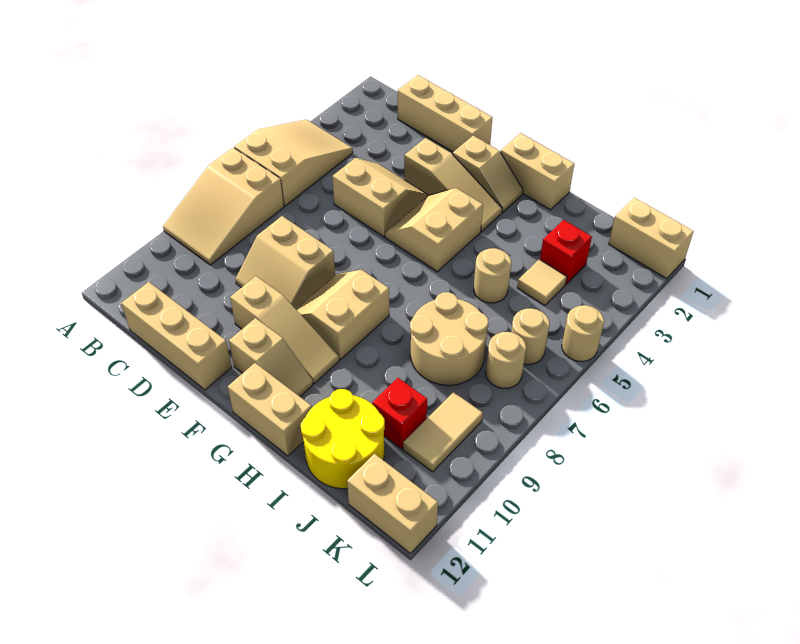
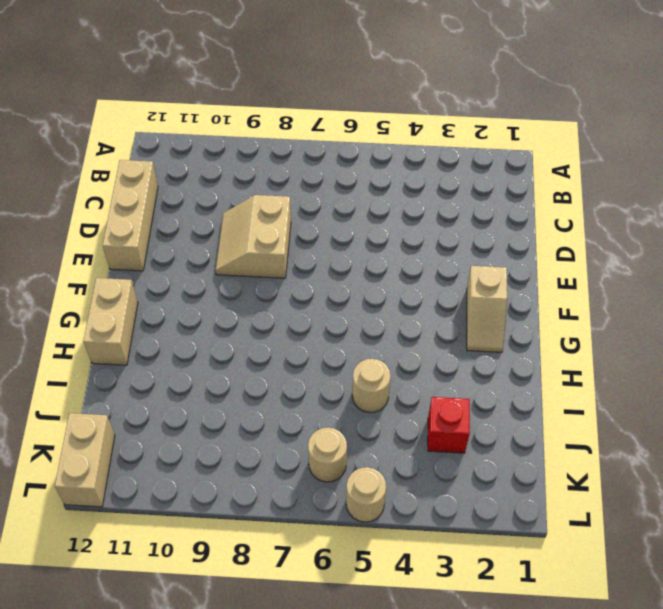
none -> tan slope A4:B6 level 1 top 6
none -> tan slope A7:B9 level 1 top 7
none -> tan brick C1:E1 level 1

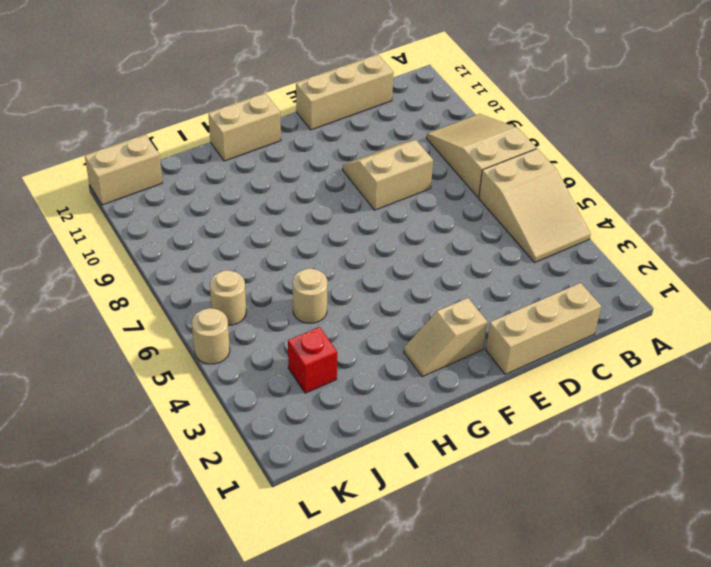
none -> tan slope D4:E5 level 1 top 5
none -> tan slope E3:G3 level 1 top E
none -> tan slope E10:G10 level 1 top E

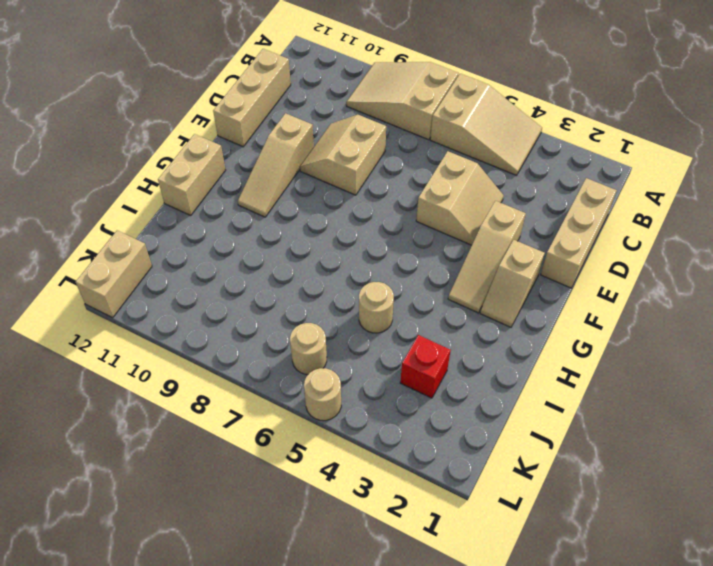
none -> tan slope F4:G5 level 1 top G
none -> tan slope F8:G9 level 1 top G
none -> tan slope F11:G11 level 1 top F

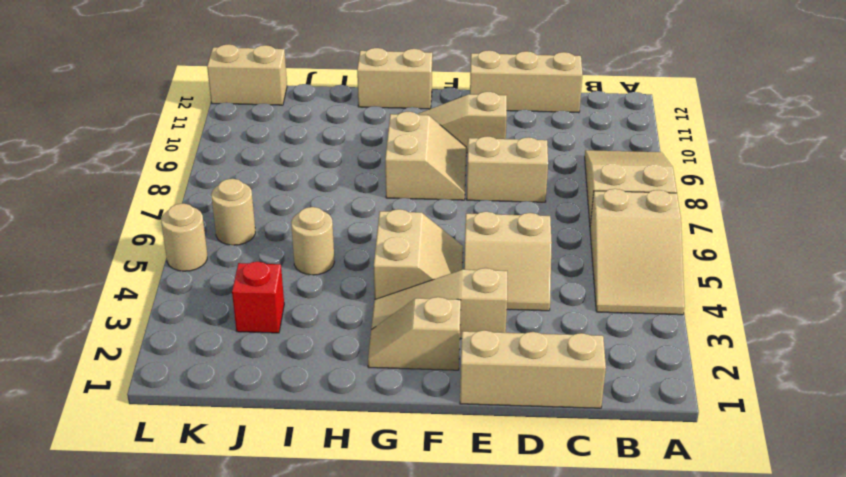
none -> tan slope F11:G11 level 1 top F
none -> tan brick G1:H1 level 1
none -> tan round brick I7:J8 level 1

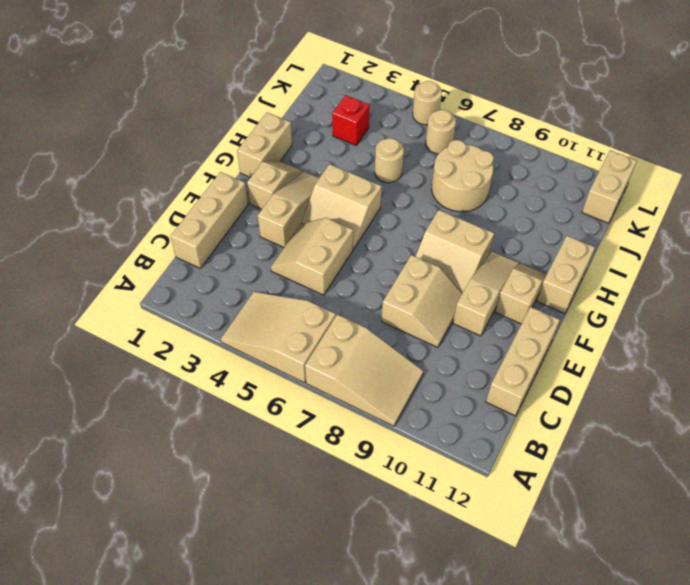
none -> yellow round brick I11:J12 level 1
none -> tan tile J4 level 1
none -> red brick J10 level 1

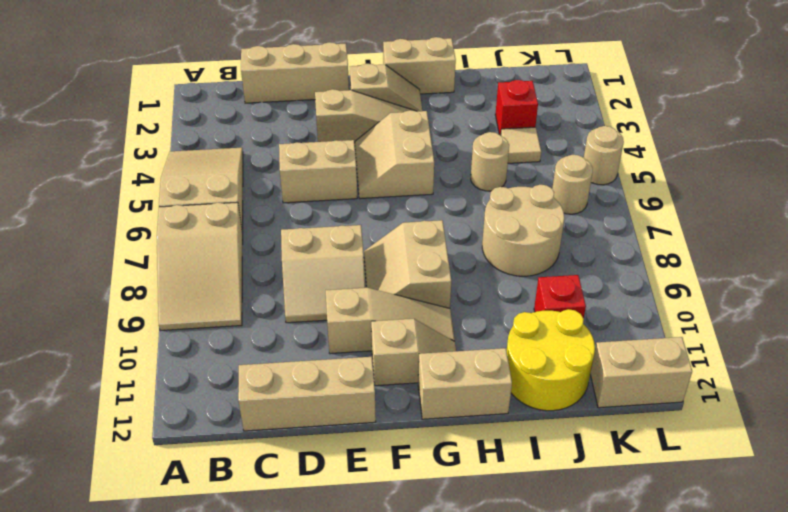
none -> tan brick K1:L1 level 1
none -> tan round brick K7 level 1
none -> tan tile K9:K10 level 1

